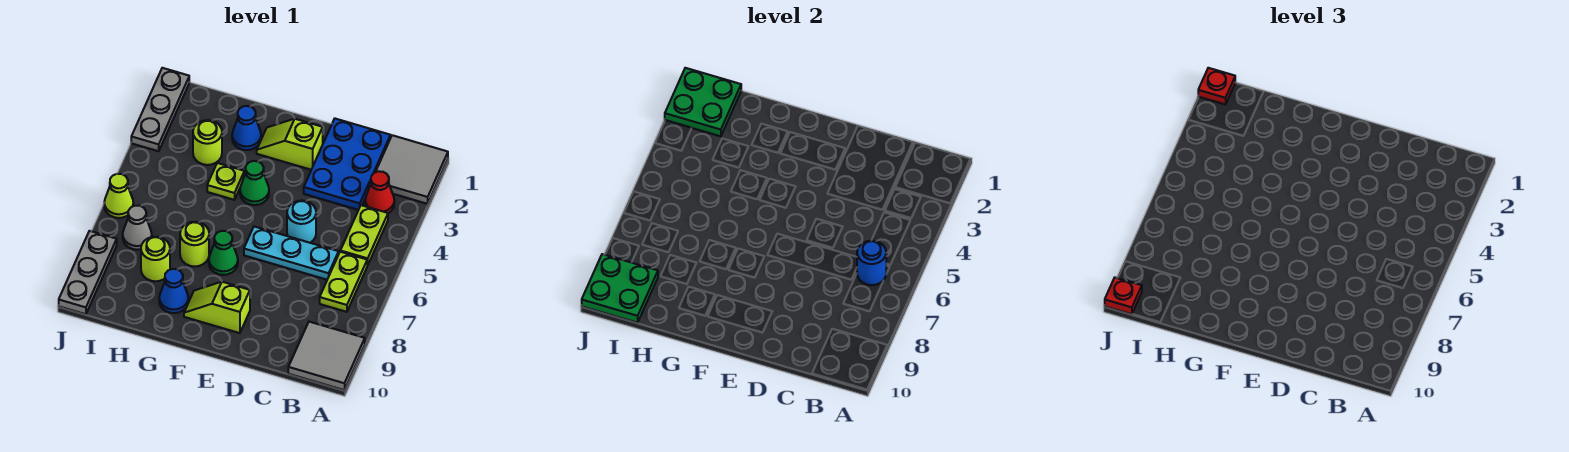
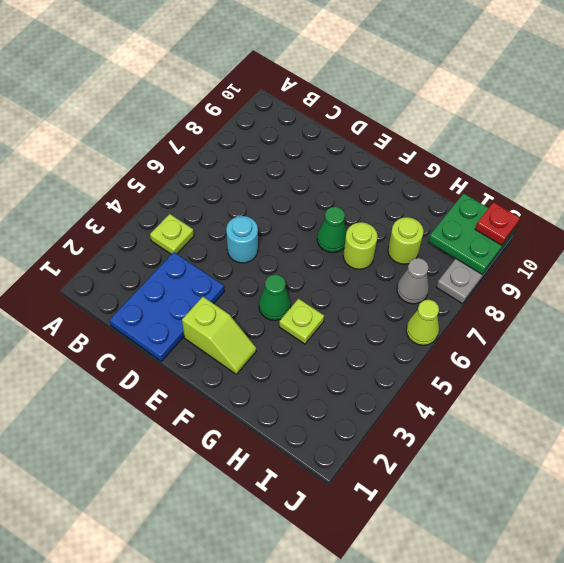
lime plate B4 level 1 -> lime plate B4:B5 level 1
none -> grey tile A1:B2 level 1
none -> grey tile A9:B10 level 1
none -> red cone B3 level 1

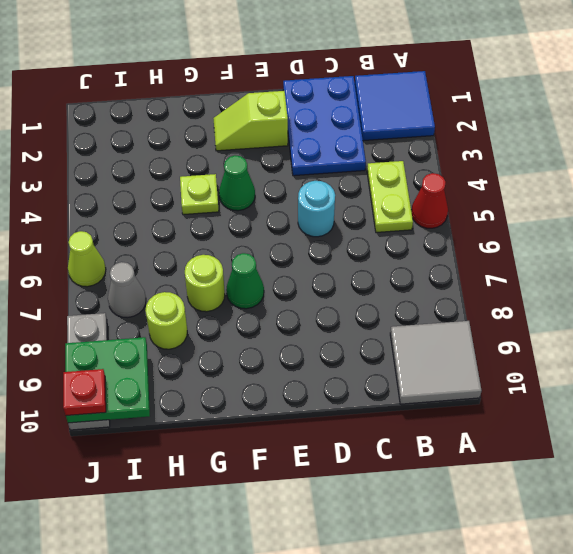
blue tile A1:B2 level 1 -> grey tile A1:B2 level 1
red cone A5 level 1 -> red cone B3 level 1
none -> lime plate B6:B7 level 1
none -> cyan plate C6:E6 level 1
none -> lime slope E9:F9 level 1 top E

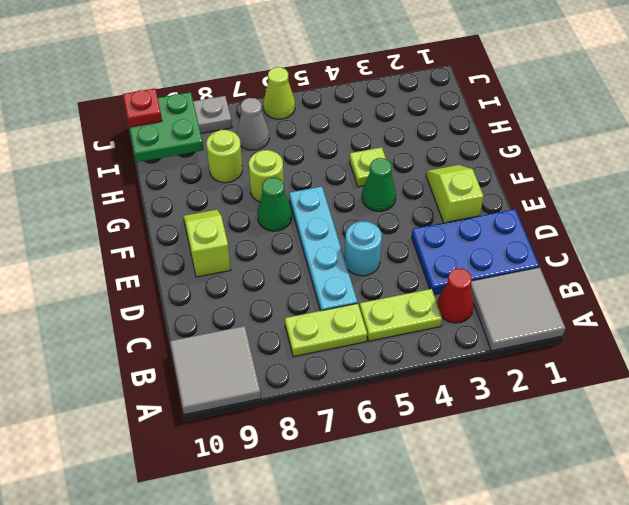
cyan plate C6:F6 level 1 -> cyan plate C6:E6 level 1
none -> blue cone G2 level 1
none -> blue cone G9 level 1
none -> lime round brick H3 level 1

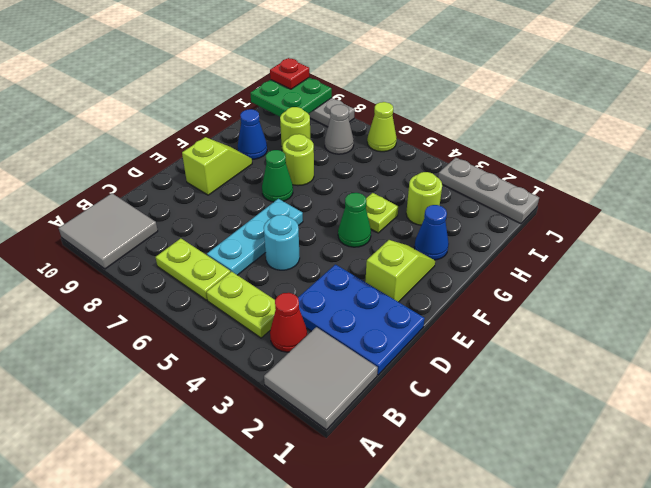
none -> blue round brick B6 level 2
none -> green plate I1:J2 level 2
none -> red plate J1 level 3

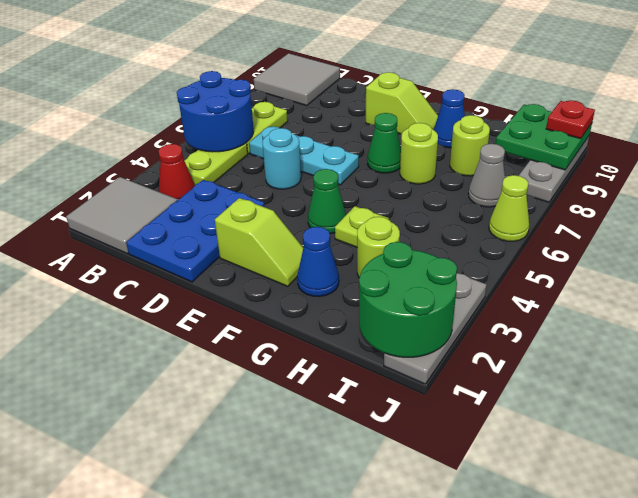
blue round brick A5:B6 level 2 -> blue round brick B6 level 2
green round brick I1:J2 level 2 -> green plate I1:J2 level 2
none -> red plate J1 level 3

